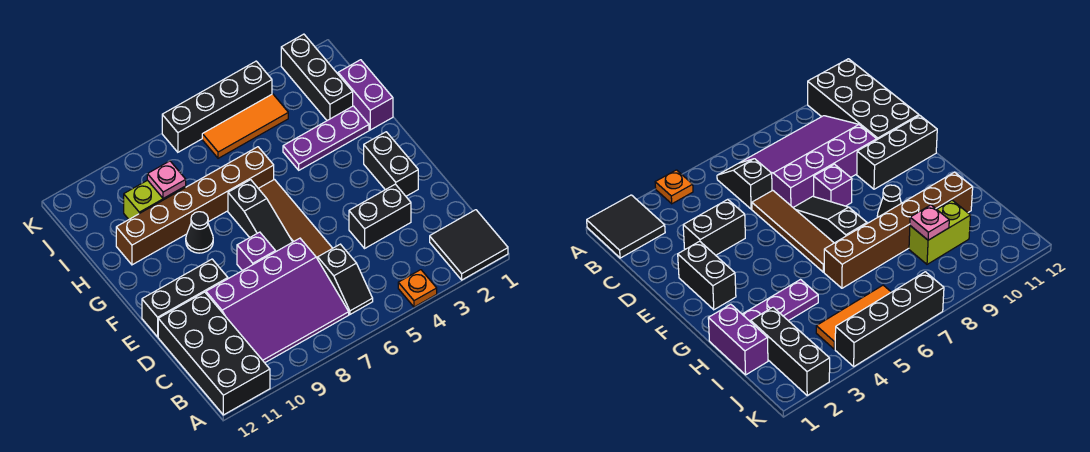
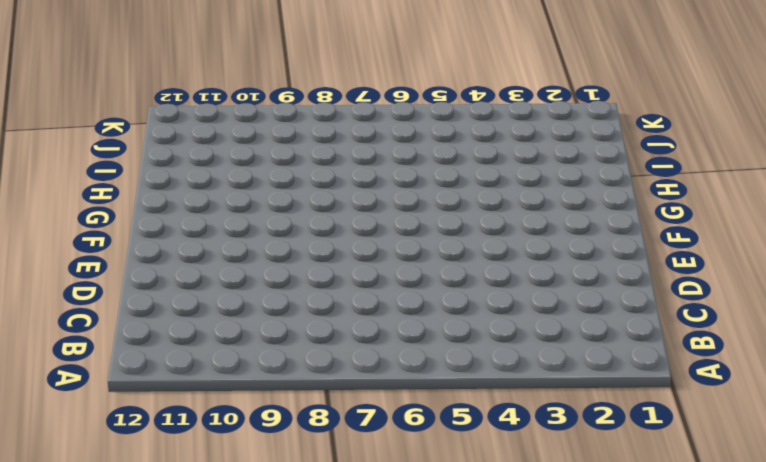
none -> black tile A1:B2 level 1
none -> orange plate A4 level 1
none -> black brick A11:D12 level 1

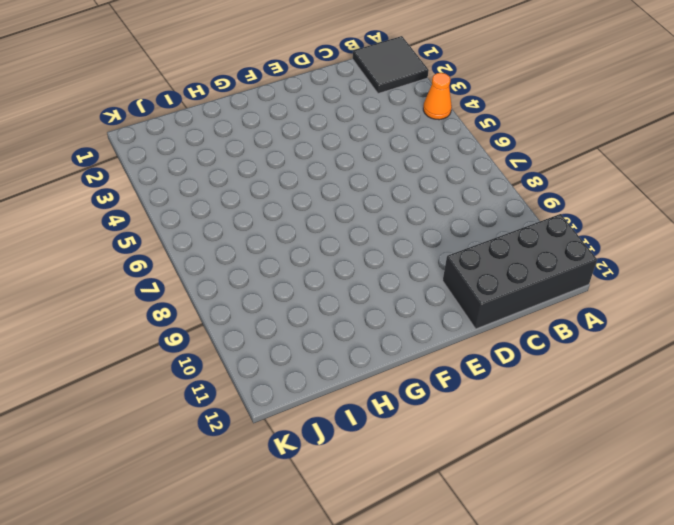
orange cone A4 level 1 -> orange plate A4 level 1
none -> black slope B6:C6 level 1 top C
none -> purple slope B7:D10 level 1 top D
none -> black brick D3:D4 level 1

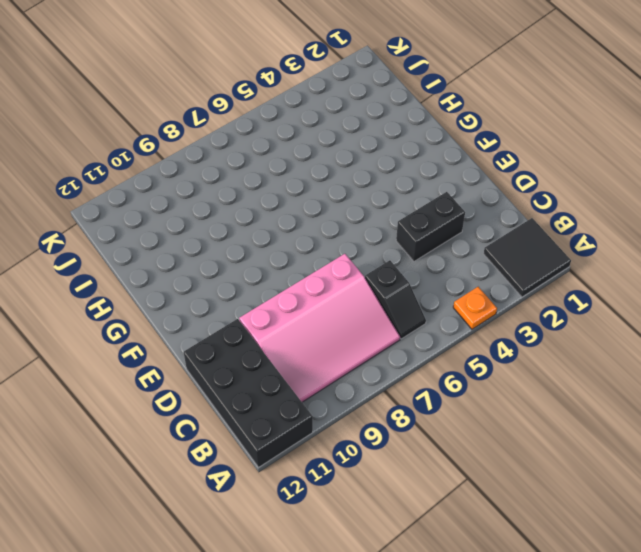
pink slope B7:D10 level 1 top D -> purple slope B7:D10 level 1 top D
none -> brown tile D6:G6 level 1
none -> black brick E2:F2 level 1
none -> black slope E7:G7 level 1 top G

